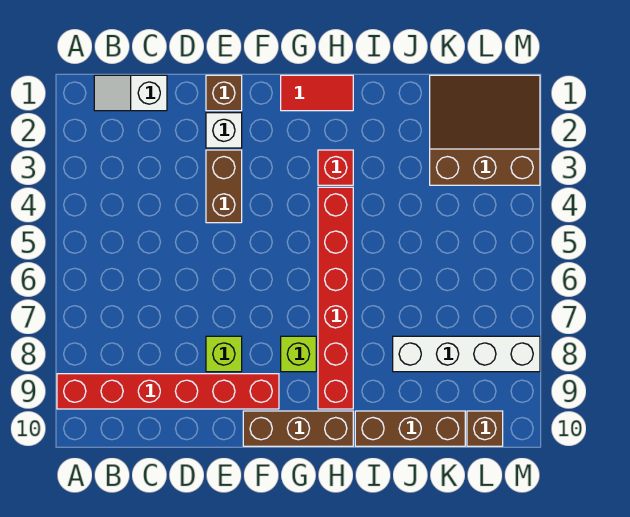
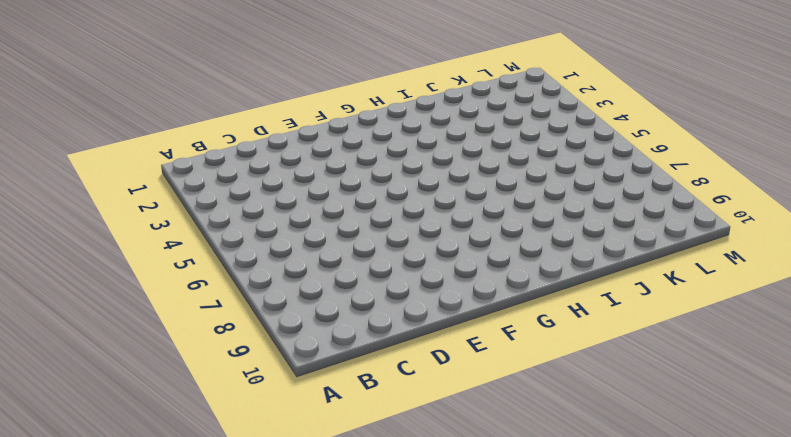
none -> red brick A9:F9 level 1
none -> white slope B1:C1 level 1 top C
none -> brown brick E1 level 1

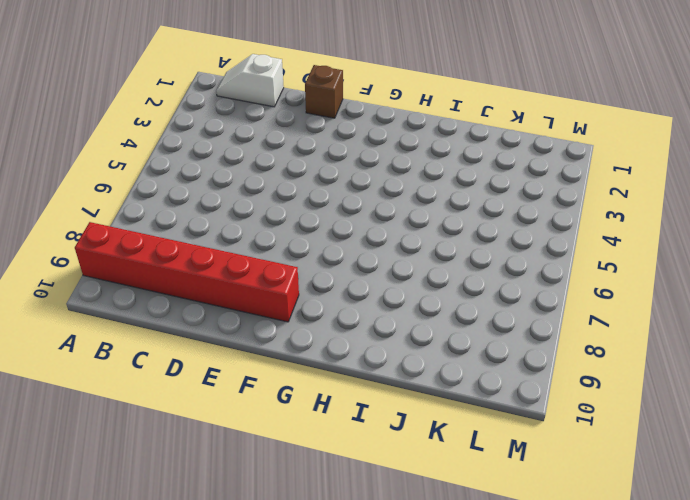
none -> white brick E2 level 1
none -> brown brick E3:E4 level 1
none -> lime brick E8 level 1

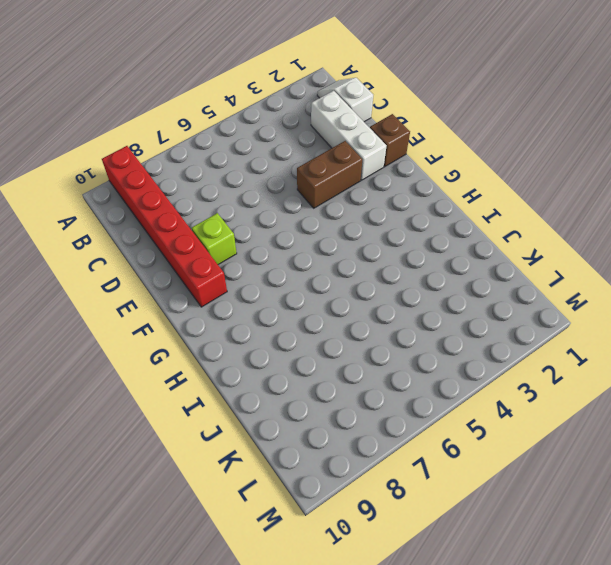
white brick C2:E2 level 1 -> white brick E2 level 1
none -> brown brick F10:H10 level 1
none -> red tile G1:H1 level 1
none -> lime brick G8 level 1

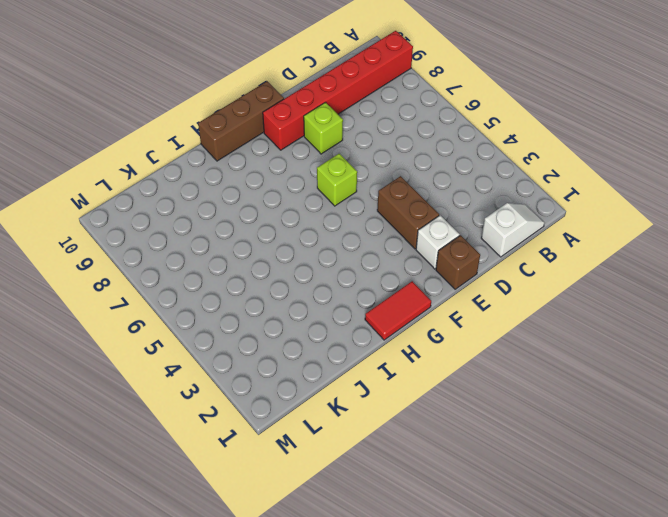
lime brick F6 level 1 -> lime brick G8 level 1
none -> red brick H3 level 1
none -> red brick H4:H9 level 1
none -> brown brick I10:K10 level 1

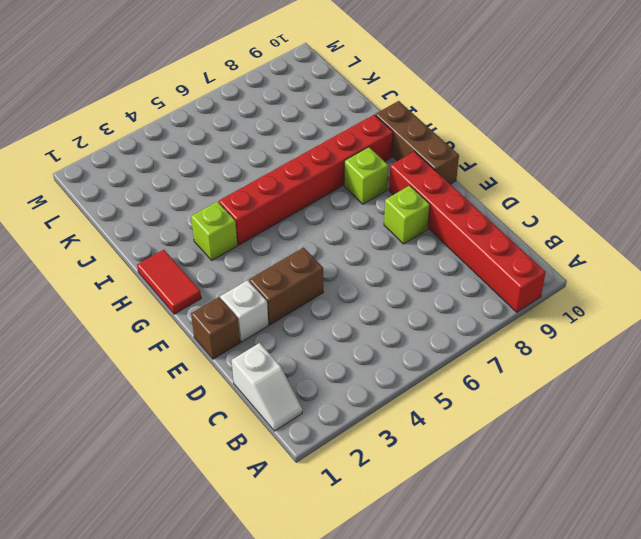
lime brick H3 level 1 -> red brick H3 level 1
none -> brown brick I10:K10 level 1
none -> white brick J8:M8 level 1
none -> brown slope K1:M3 level 1 top 3

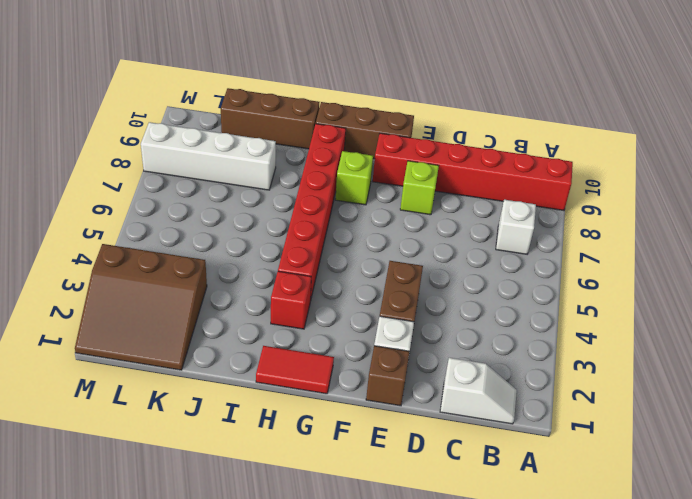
white brick B7 level 1 -> none
none -> brown brick L10 level 1

